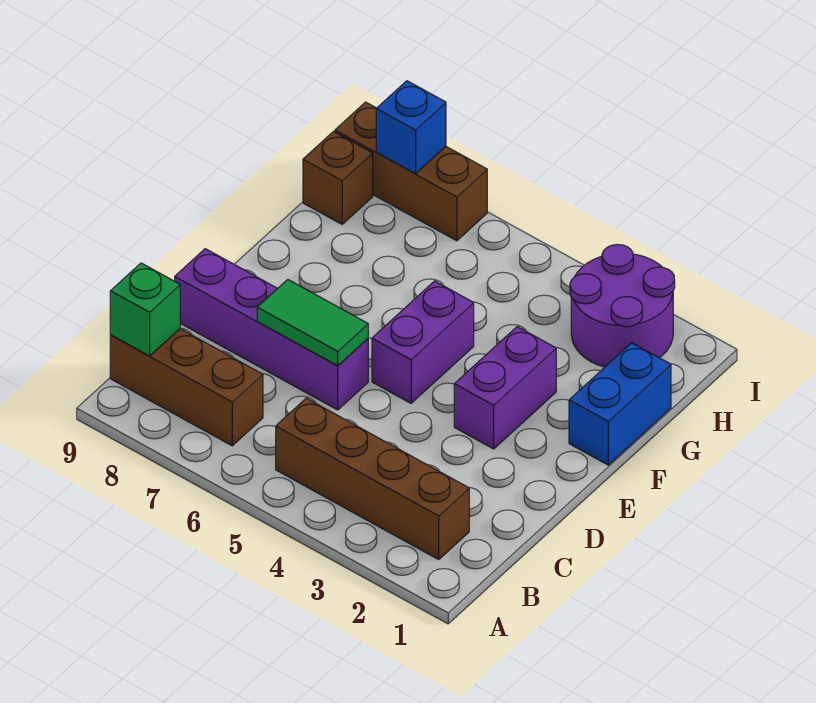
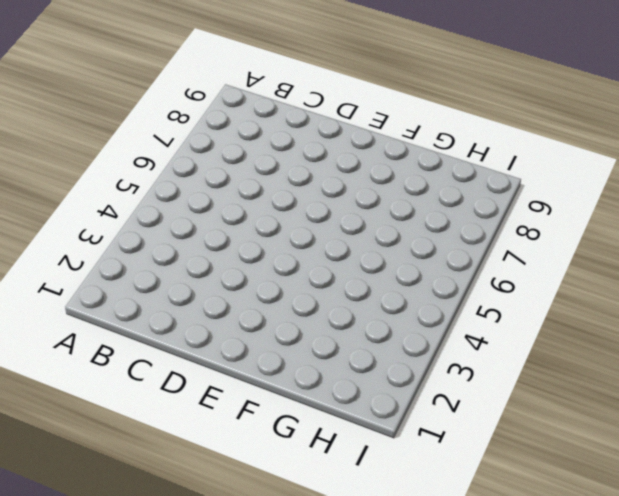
none -> brown brick B2:B5 level 1
none -> brown brick B7:B9 level 1
none -> purple brick D6:D9 level 1

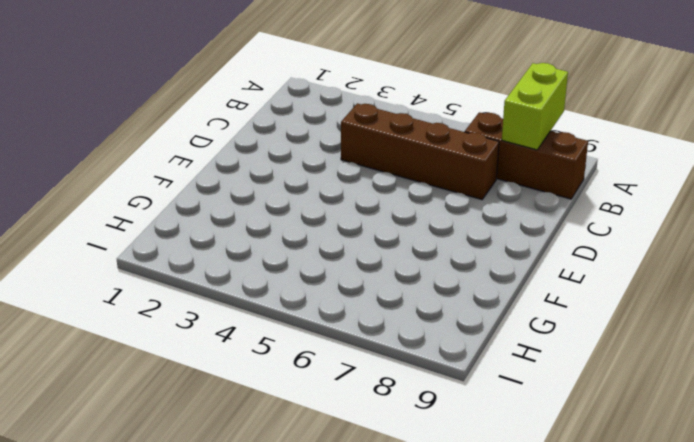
lime brick A8:B8 level 2 -> none
brown brick C4:C7 level 1 -> brown brick B2:B5 level 1
none -> purple brick D6:D9 level 1
none -> purple brick E3:F3 level 1
none -> purple brick E5:F5 level 1

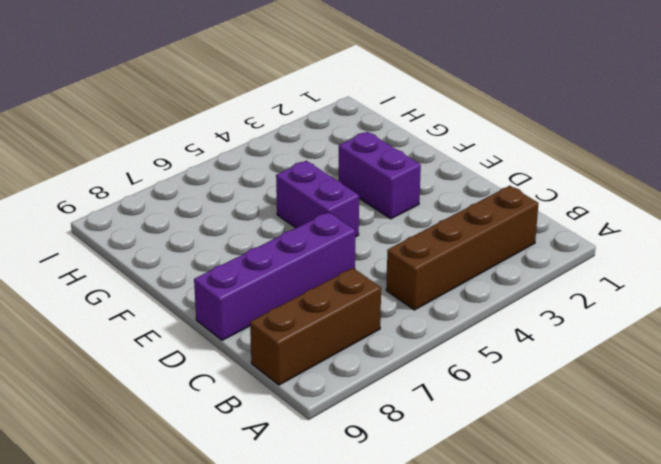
none -> blue brick F1:G1 level 1
none -> purple round brick H2:I3 level 1
none -> brown brick H9 level 1

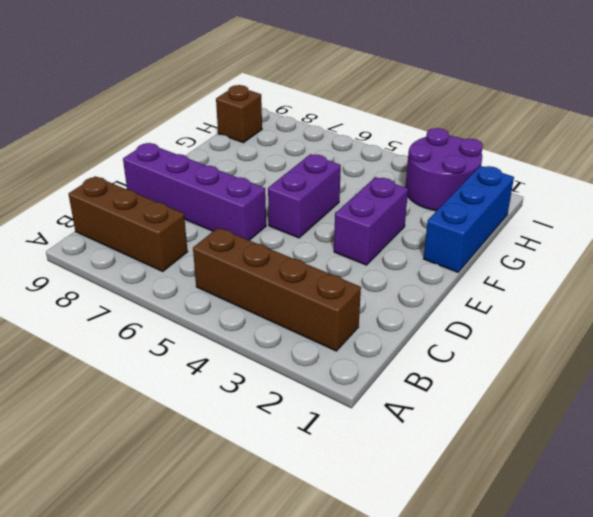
blue brick F1:H1 level 1 -> blue brick F1:G1 level 1
none -> brown brick I7:I9 level 1
none -> green brick B9 level 2
none -> green tile D6:D7 level 2

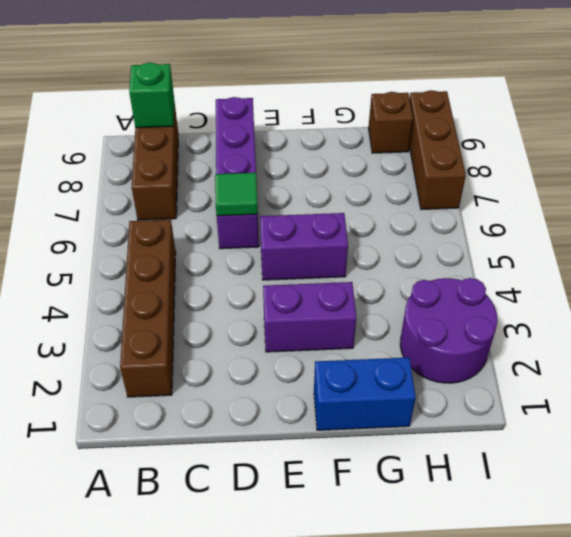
green tile D6 level 2 -> green tile D6:D7 level 2
none -> blue brick I8 level 2

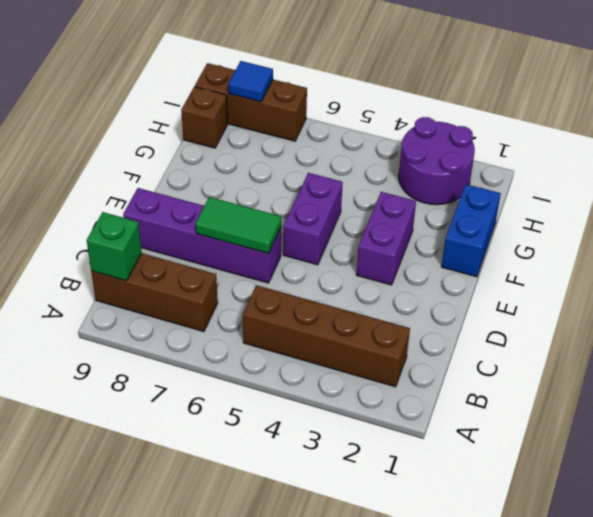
blue tile I8 level 2 -> blue brick I8 level 2

